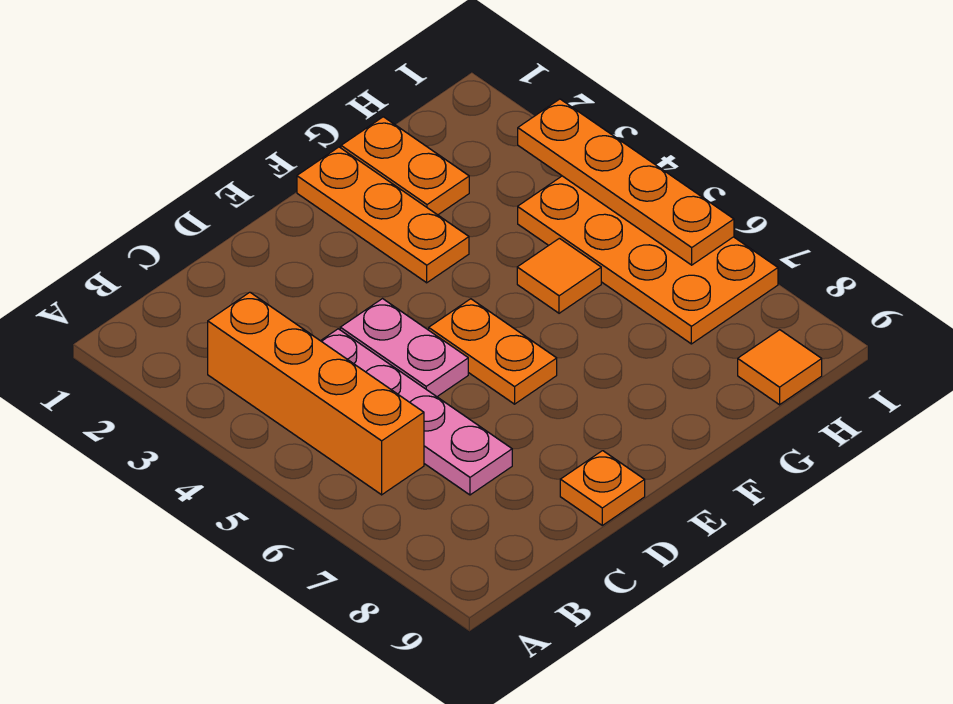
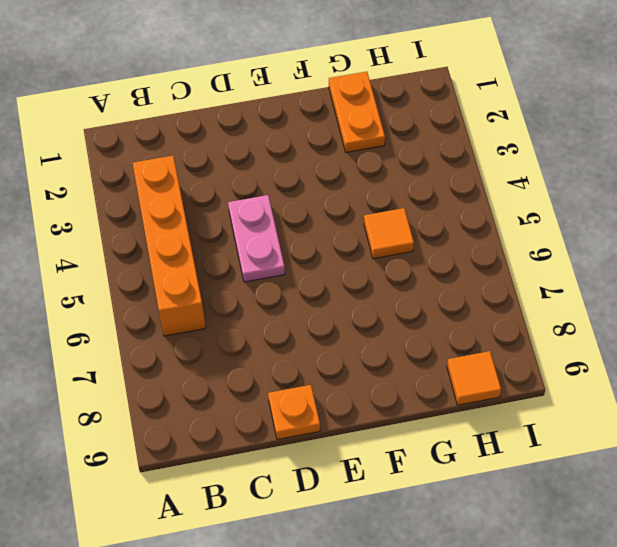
none -> pink plate C4:C7 level 1
none -> orange plate E5:E6 level 1

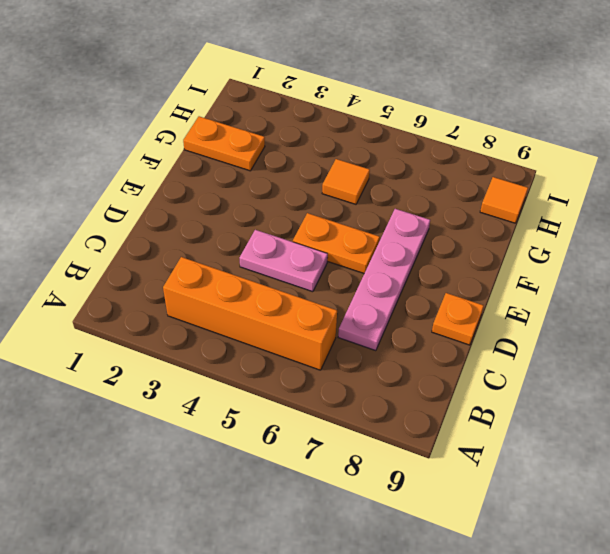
pink plate C7:F7 level 1 -> pink plate C4:C7 level 1
none -> orange plate F1:F3 level 1
none -> orange plate H4:I7 level 1

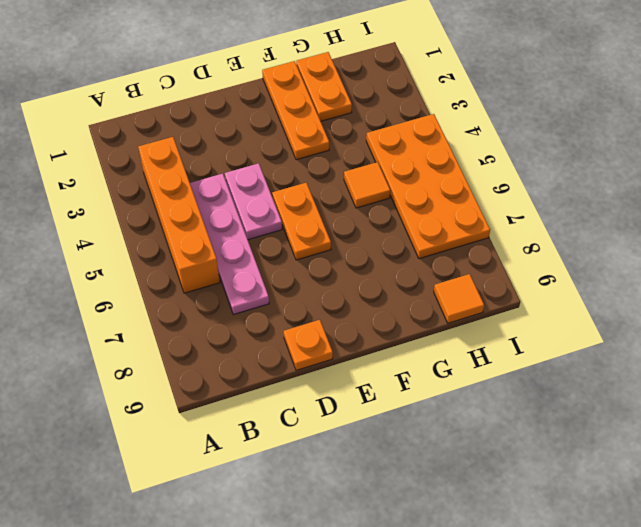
none -> orange plate I3:I6 level 2

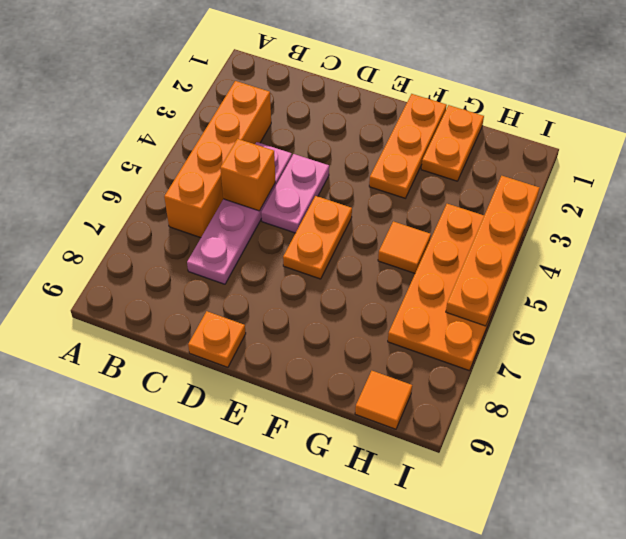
orange brick C5 level 2 -> none

